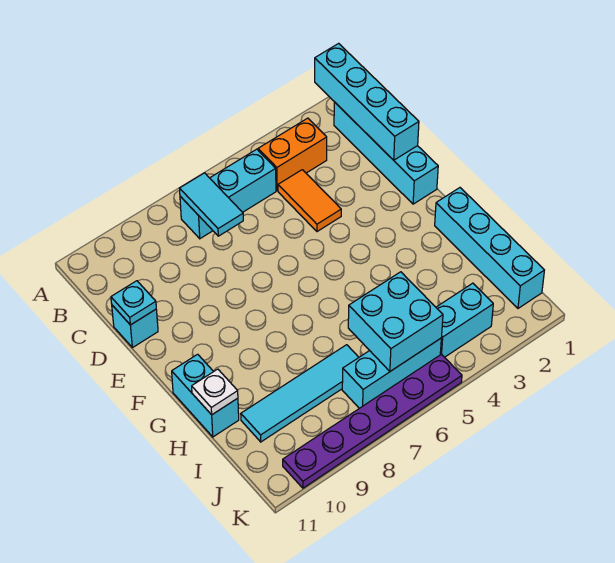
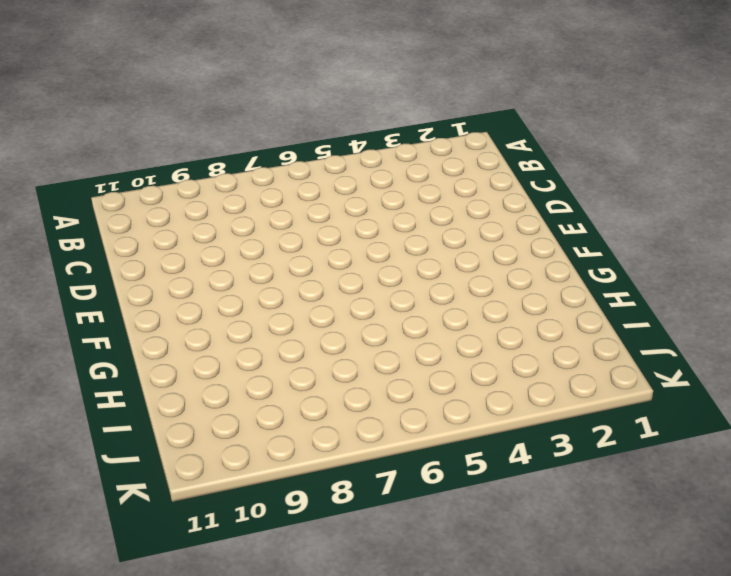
none -> cyan brick B1:E1 level 1
none -> orange brick B3:B4 level 1
none -> cyan brick B5:B7 level 1

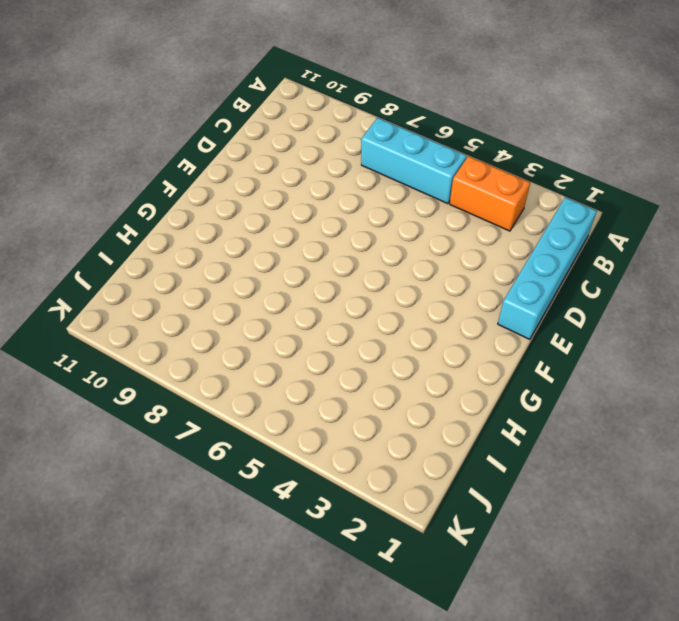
none -> orange tile C4:D4 level 1
none -> cyan brick D11 level 1
none -> cyan brick G1:J1 level 1

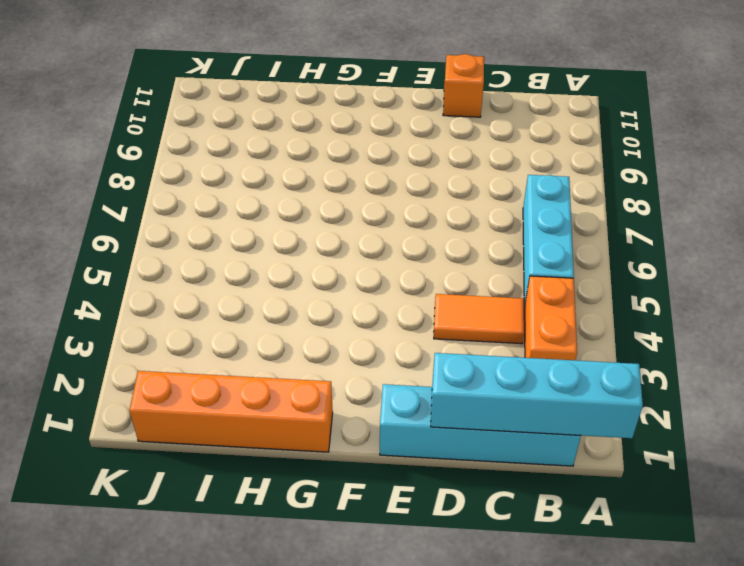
orange brick D11 level 1 -> cyan brick D11 level 1
orange brick G1:J1 level 1 -> cyan brick G1:J1 level 1
none -> cyan brick G11:H11 level 1
none -> cyan tile I7:I10 level 1
none -> cyan brick J3:J4 level 1

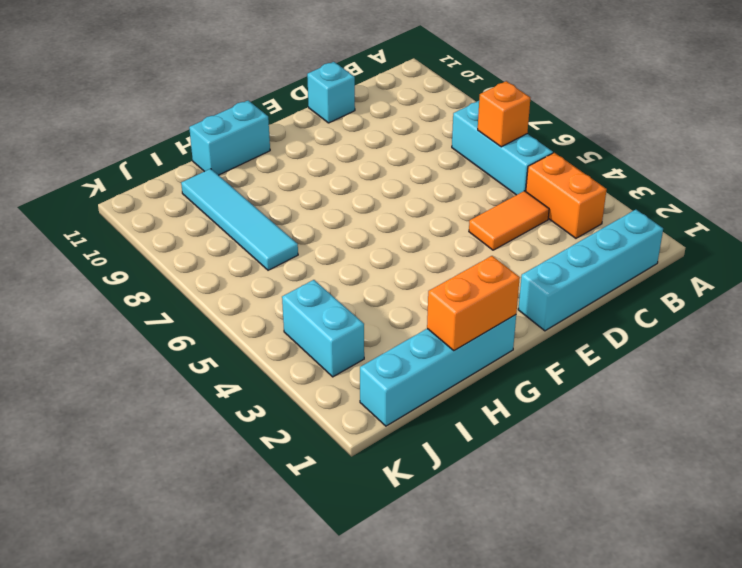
orange brick B6 level 2 -> none
orange brick G1:H1 level 2 -> none
none -> cyan brick J5:J7 level 1
none -> purple plate K5:K10 level 1
none -> cyan brick A1:D1 level 2

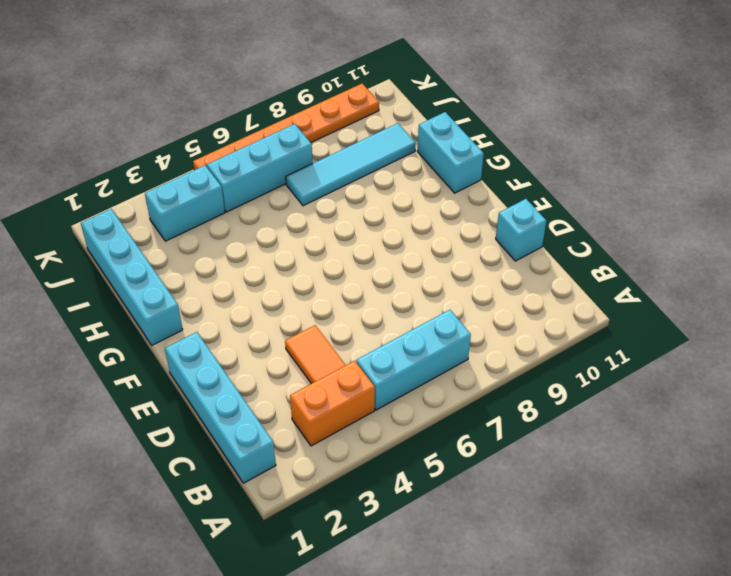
orange plate K5:K10 level 1 -> purple plate K5:K10 level 1
none -> cyan brick A1:D1 level 2
none -> cyan tile B7:C7 level 2
none -> cyan plate D11 level 2

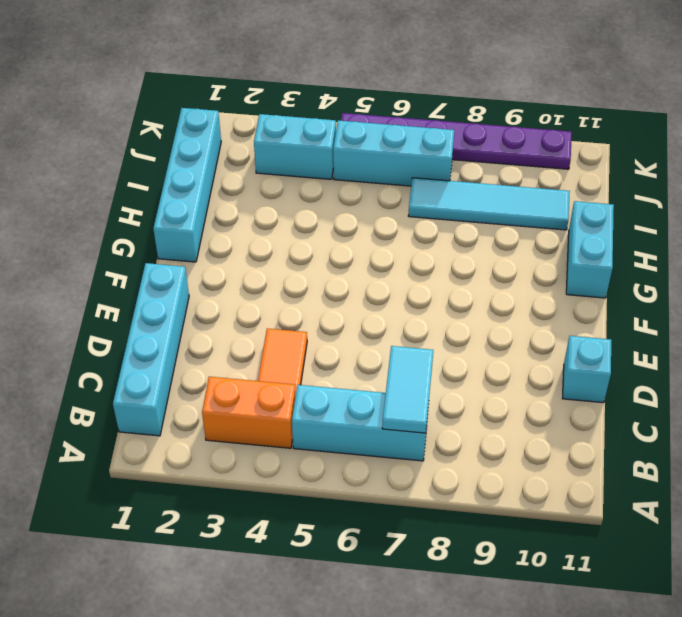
none -> cyan brick A1:D1 level 2
none -> cyan plate D11 level 2
none -> white plate H11 level 2

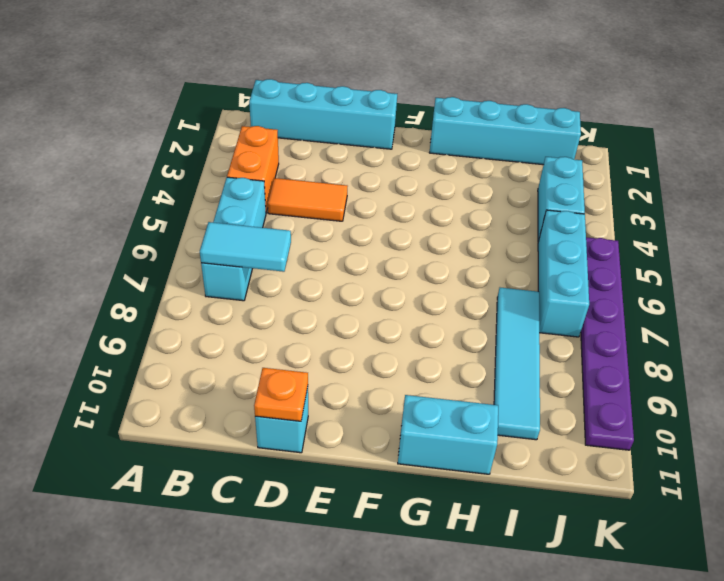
orange plate D11 level 2 -> cyan plate D11 level 2
none -> cyan brick A1:D1 level 2
none -> white plate H11 level 2
none -> cyan brick I5:J6 level 2

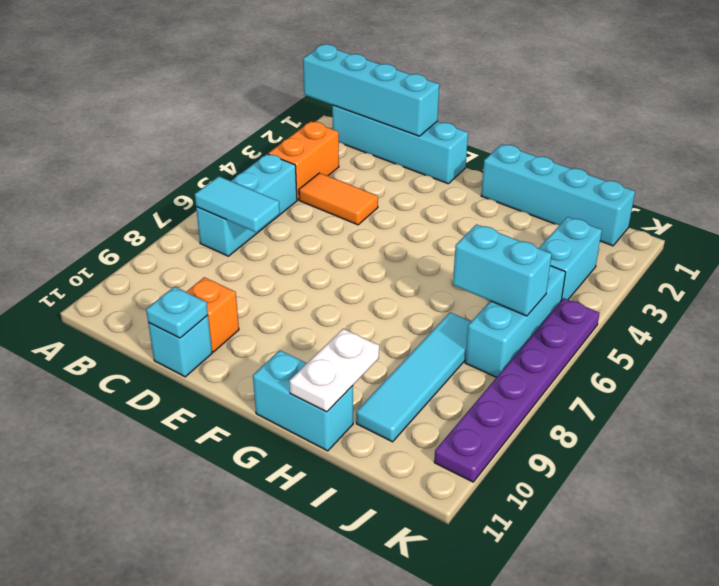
orange brick D10 level 1 -> none
white plate H10:H11 level 2 -> white plate H11 level 2
cyan brick I6:J6 level 2 -> cyan brick I5:J6 level 2

